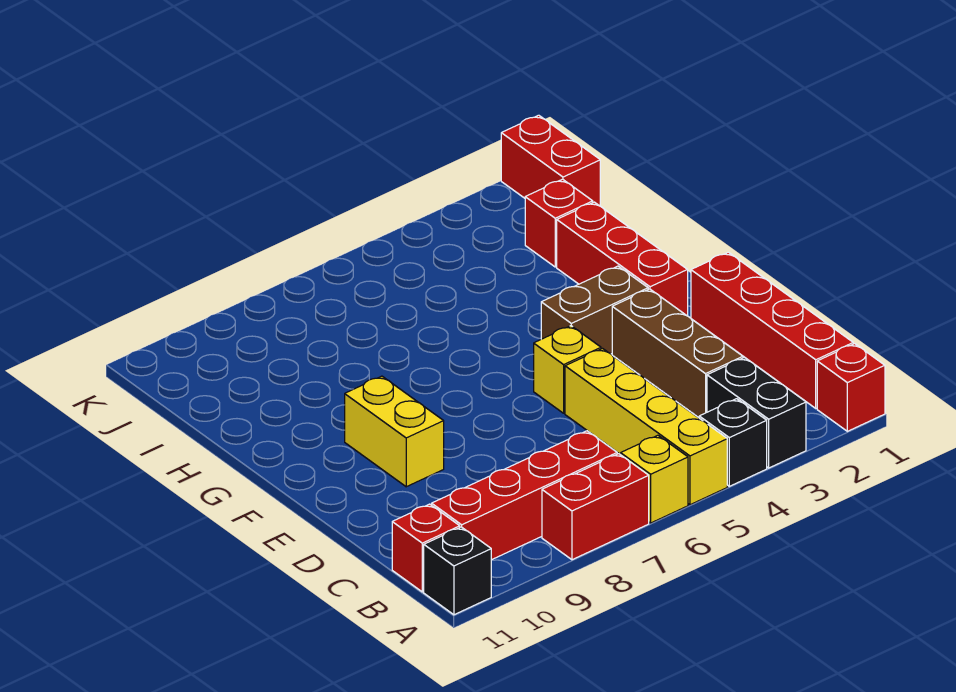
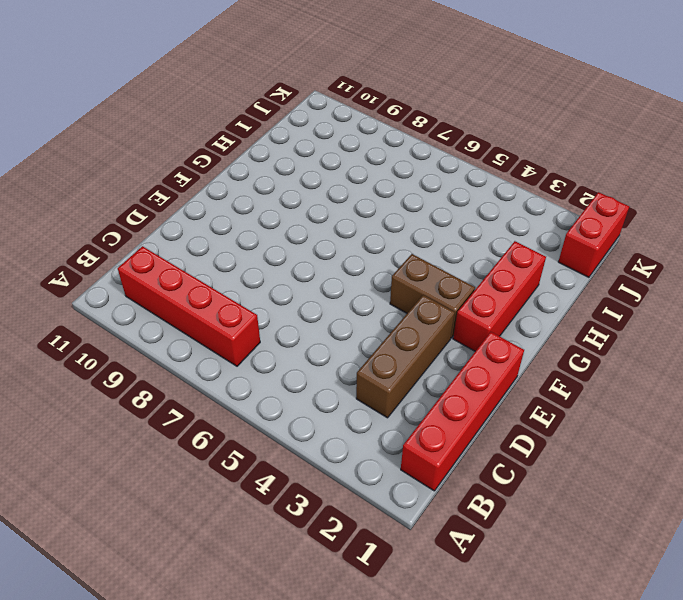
none -> red brick A1 level 1
none -> black brick A3:B3 level 1
none -> black brick A4 level 1

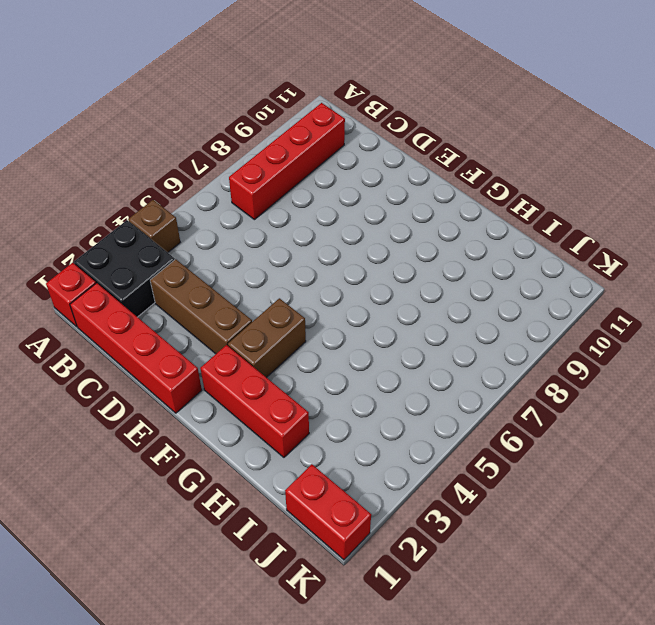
black brick A2:B3 level 1 -> black brick A3:B3 level 1
brown brick A4 level 1 -> black brick A4 level 1
none -> yellow brick A5:D5 level 1
none -> yellow brick A6 level 1
none -> red brick A7:A8 level 1

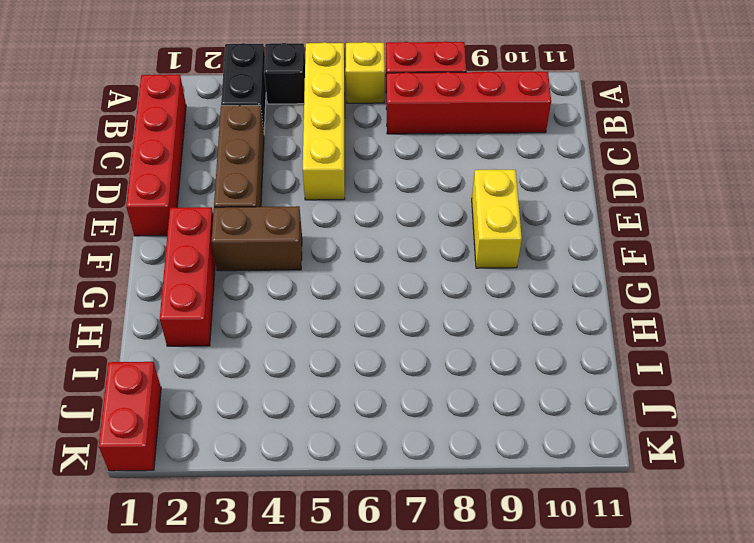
none -> red brick A1 level 1
none -> black brick A11 level 1
none -> red brick B11 level 1

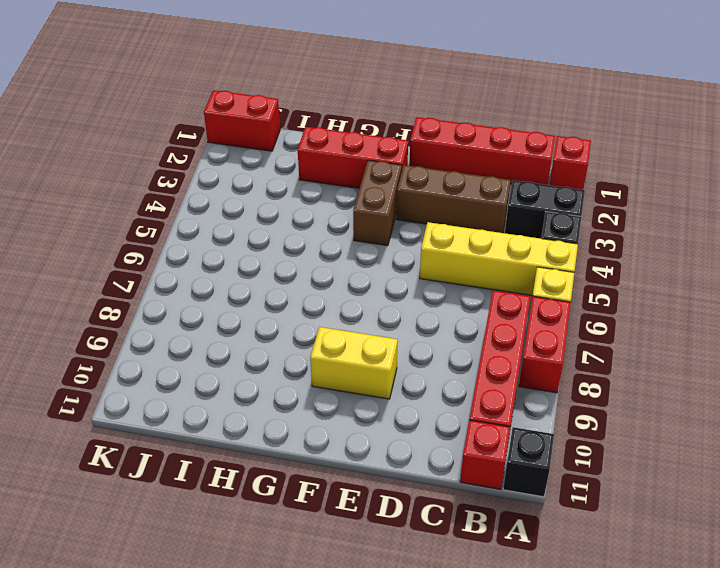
none -> yellow brick E5 level 1
none -> red brick I2 level 1

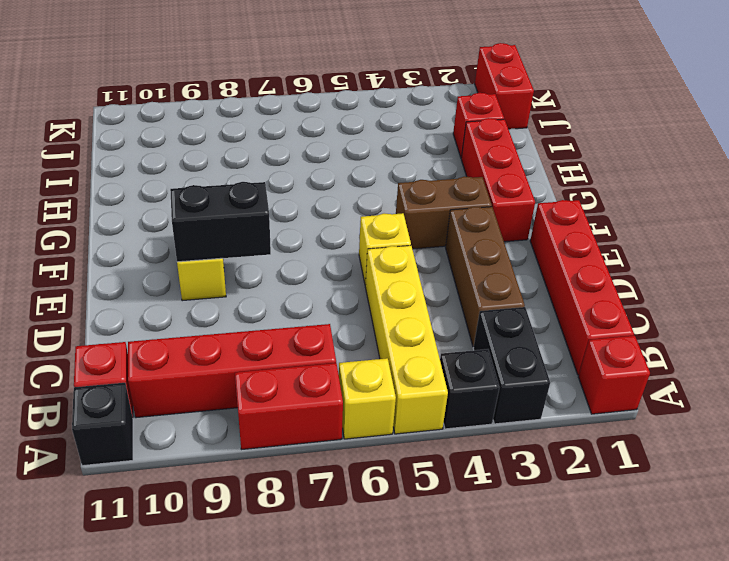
black brick E8:E9 level 2 -> none

